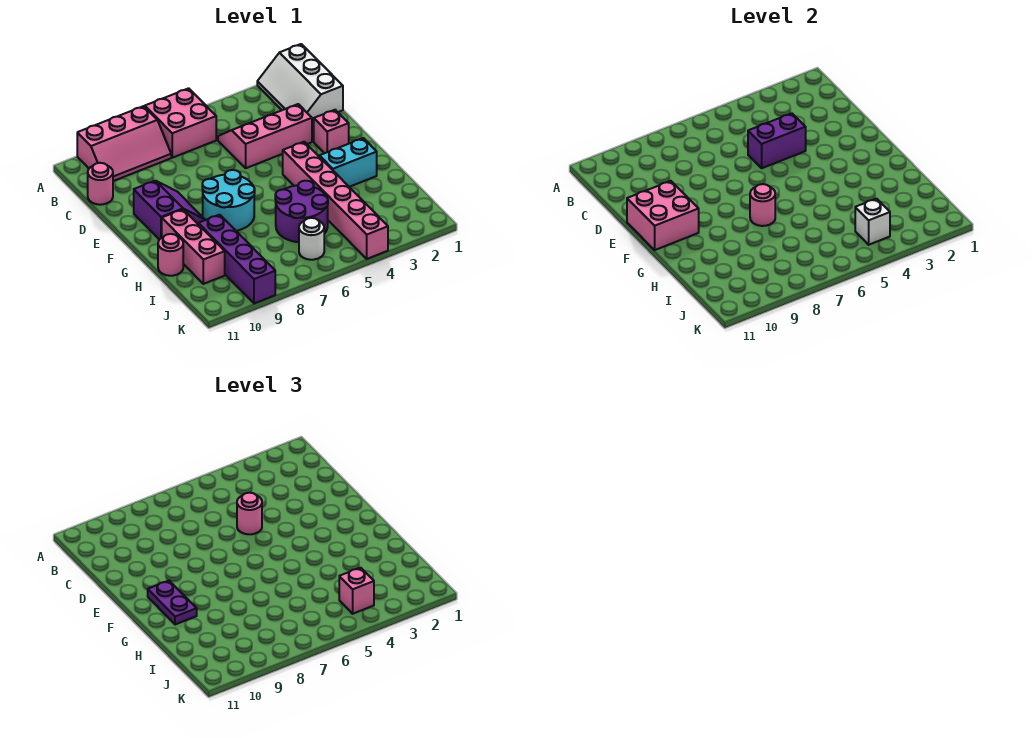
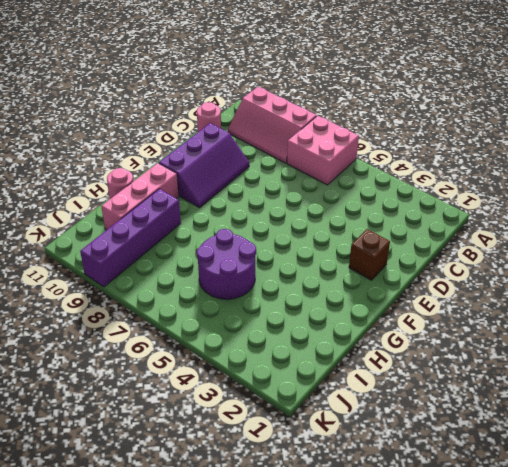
purple slope D9:F10 level 1 top 10 -> purple slope E9:F10 level 1 top 10
brown brick E2 level 1 -> pink brick E2 level 1
none -> white slope A1:C2 level 1 top 1
none -> pink slope C3:D5 level 1 top D
none -> pink brick F4:K4 level 1

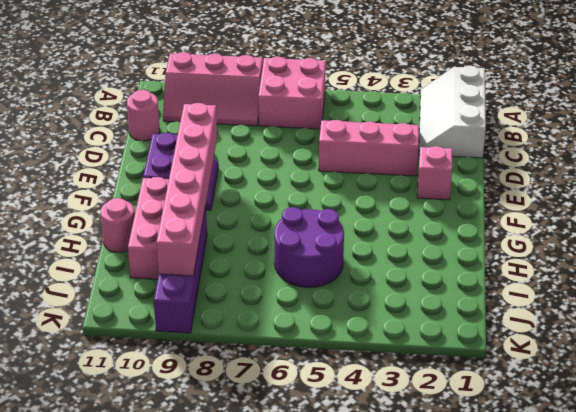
pink brick E9:J9 level 2 -> pink brick F4:K4 level 1
none -> cyan round brick F7:G8 level 1
none -> cyan brick G2:G3 level 1
none -> white round brick J6 level 1

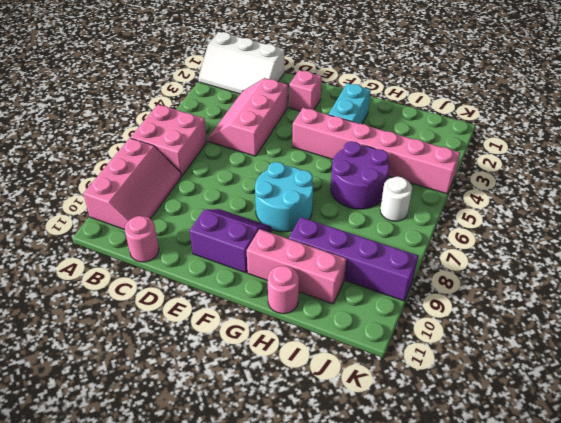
none -> purple brick D4:D5 level 2
none -> pink brick E10:F11 level 2
none -> pink round brick G7 level 2

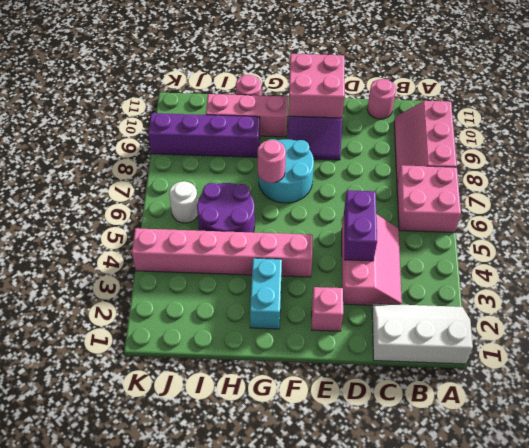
none -> white brick J4 level 2
none -> pink round brick D5 level 3
none -> purple plate F10:G10 level 3

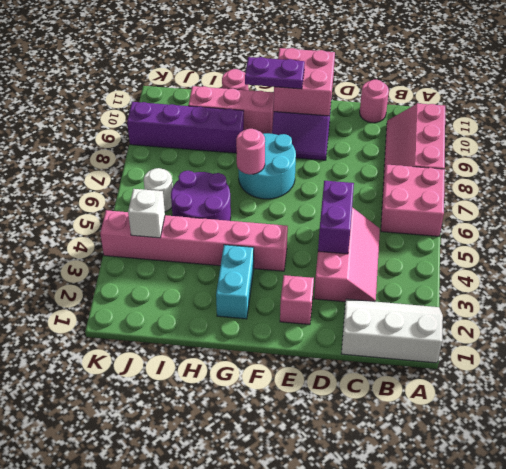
none -> pink round brick D5 level 3
none -> pink brick J4 level 3

